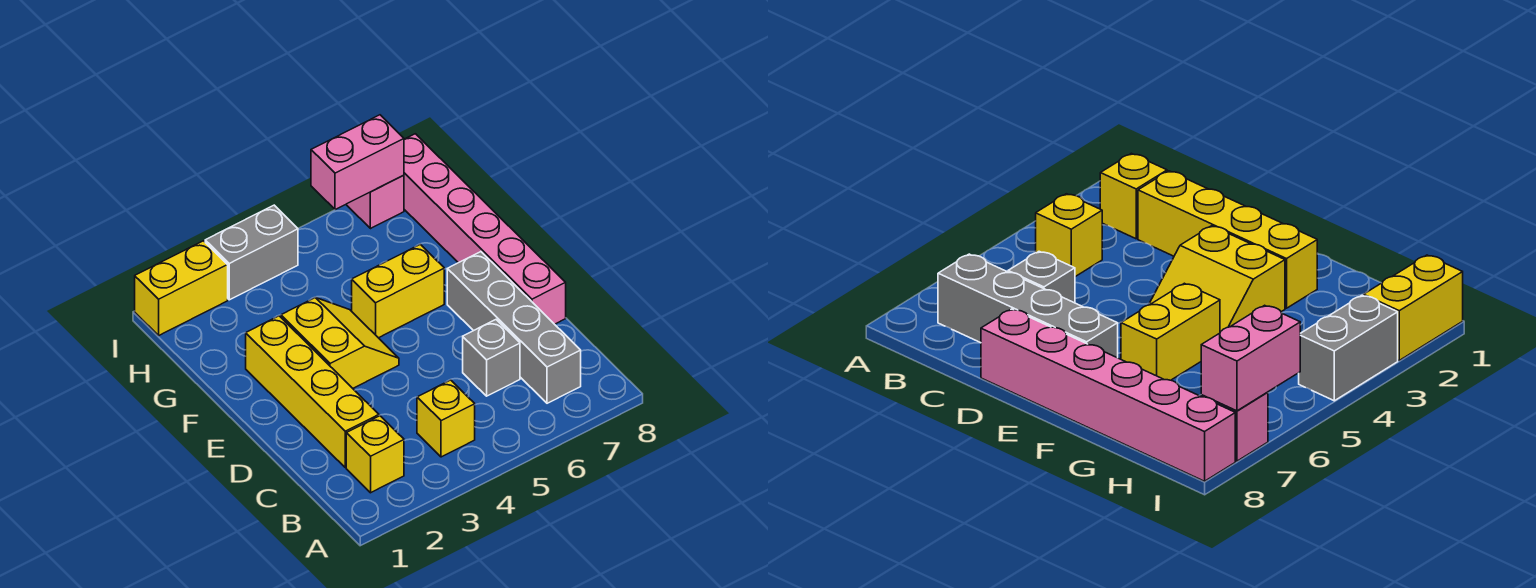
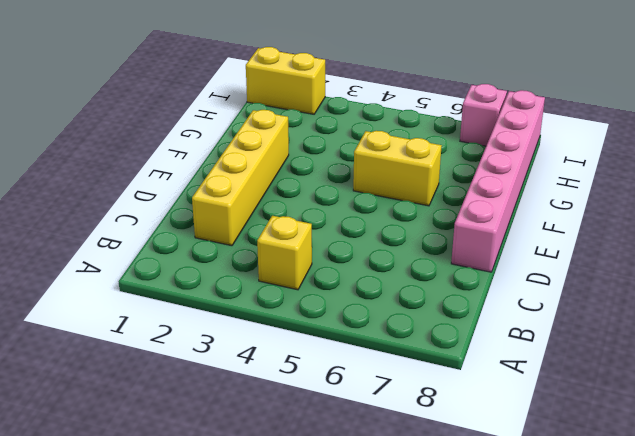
none -> yellow brick B2 level 1
none -> grey brick B7:E7 level 1
none -> grey brick C6 level 1

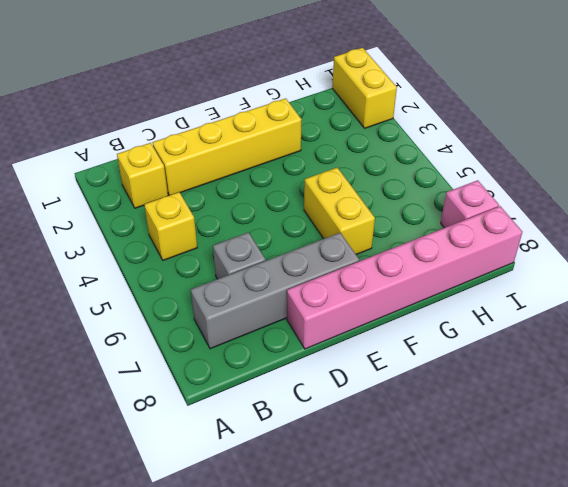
none -> yellow slope E3:F4 level 1 top 3
none -> grey brick I3:I4 level 1
none -> pink brick I6:I7 level 2

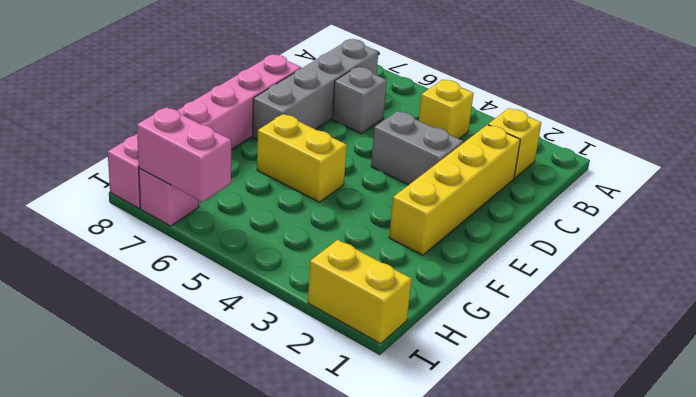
grey brick D3:D4 level 1 -> grey brick I3:I4 level 1
none -> yellow slope E3:F4 level 1 top 3

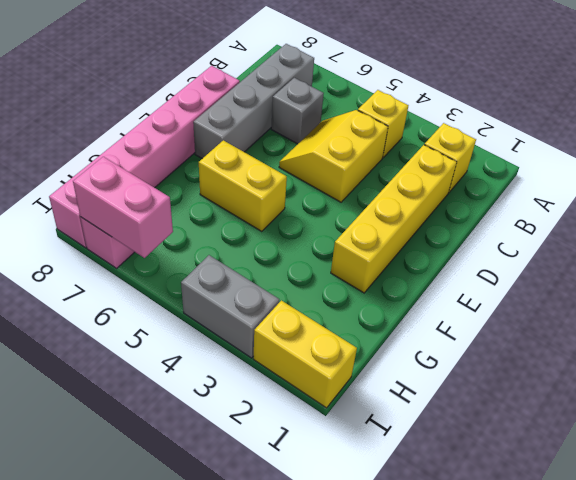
yellow slope C4:D5 level 1 top 4 -> yellow slope E3:F4 level 1 top 3

